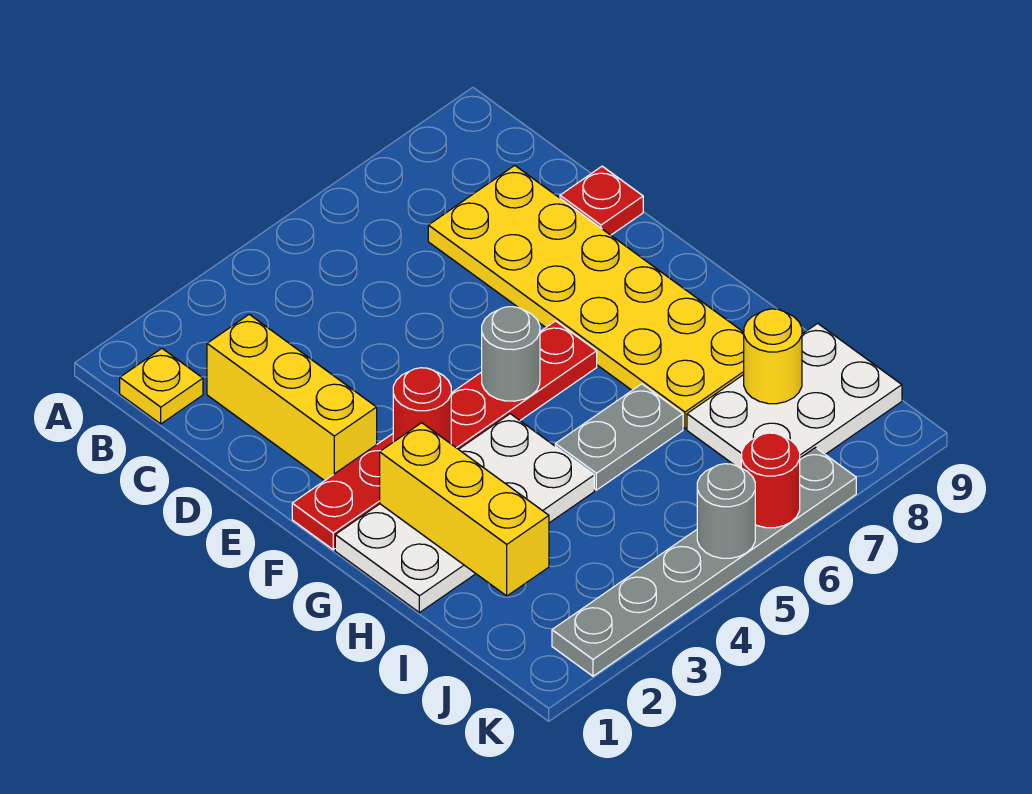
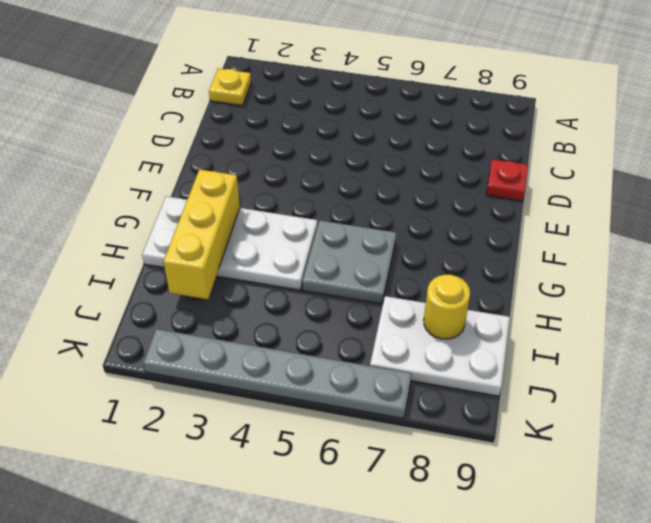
grey plate G5:H6 level 1 -> grey plate H5:H6 level 1
none -> yellow brick C2:E2 level 1
none -> yellow plate C7:H8 level 1
none -> red plate F1:F6 level 1

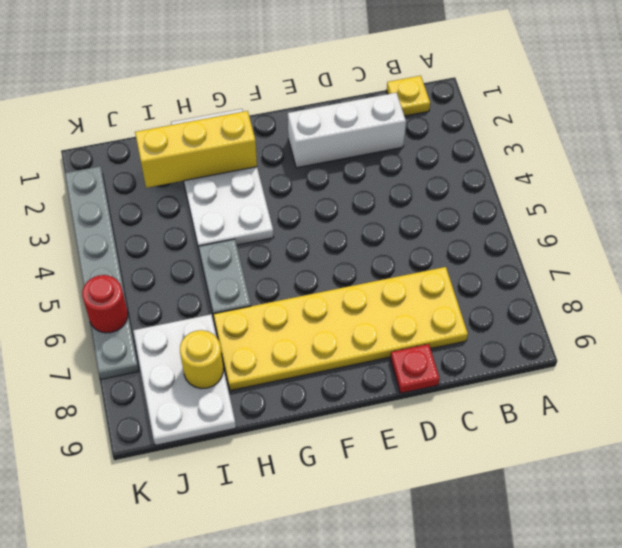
white brick C2:E2 level 1 -> yellow brick C2:E2 level 1
none -> red plate F1:F6 level 1
none -> red round brick F3 level 2
none -> grey round brick F5 level 2

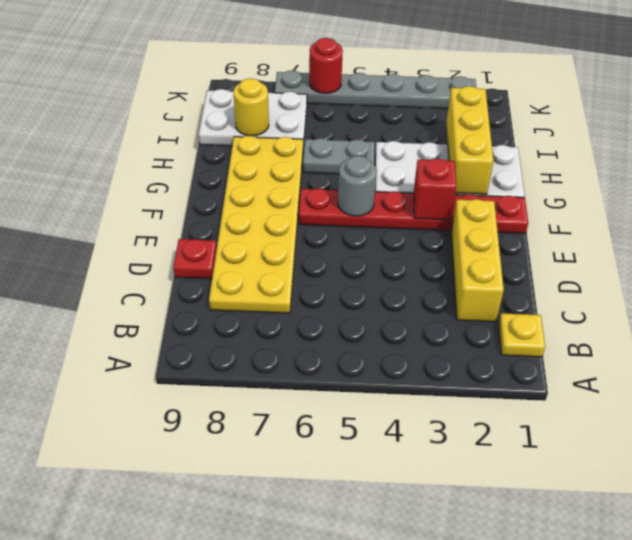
red brick F3 level 2 -> red round brick F3 level 2
none -> grey round brick K5 level 2

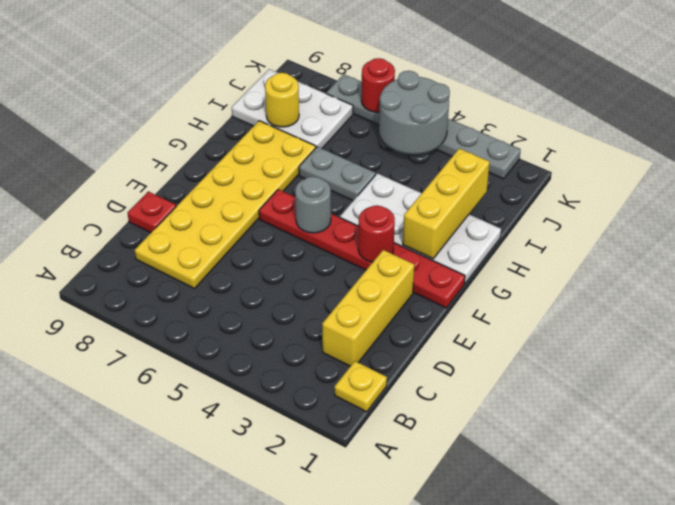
grey round brick J4:K5 level 2 -> grey round brick K5 level 2

